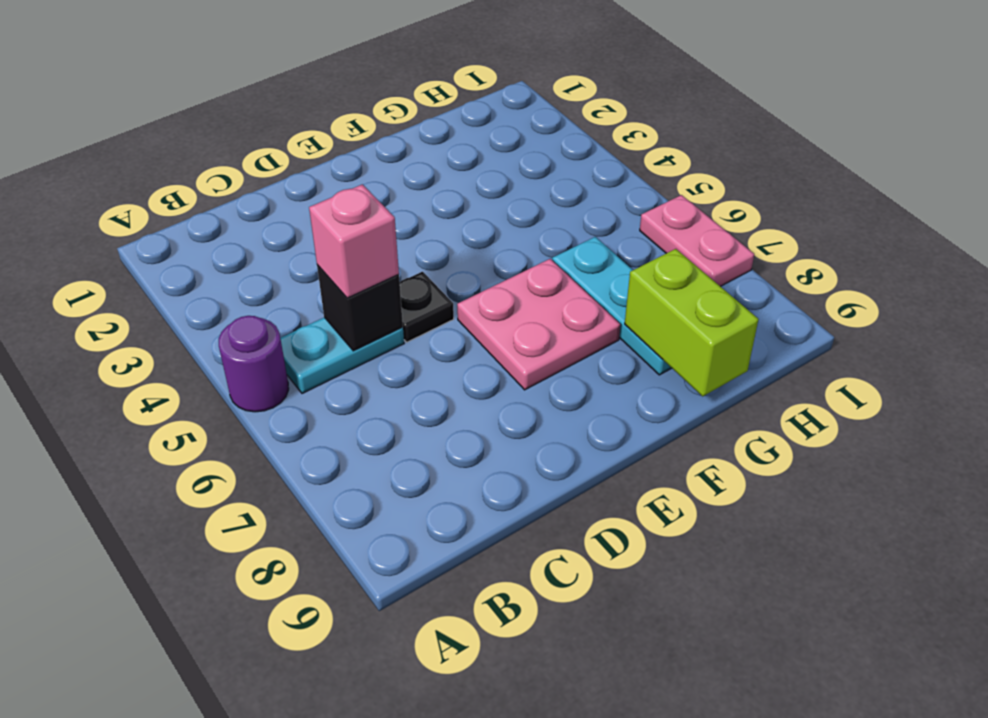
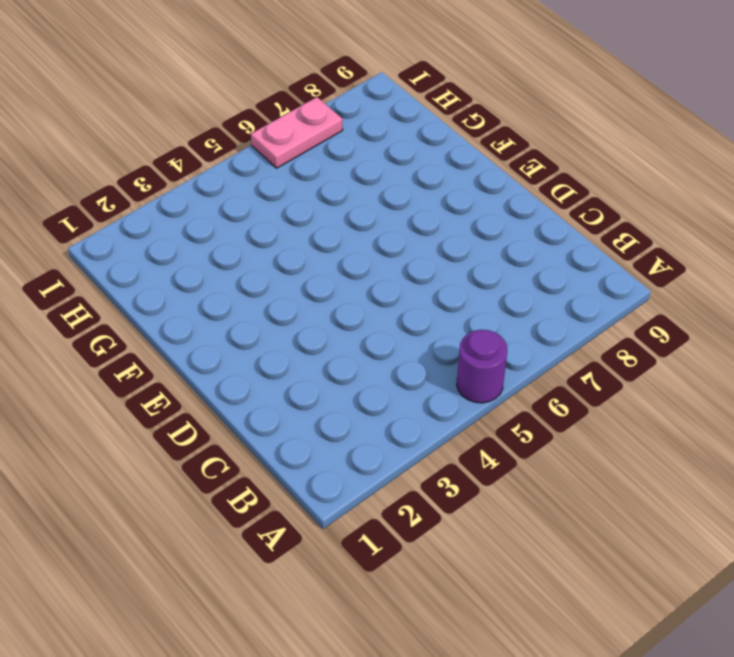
none -> cyan plate B5:C5 level 1
none -> black plate D5 level 1

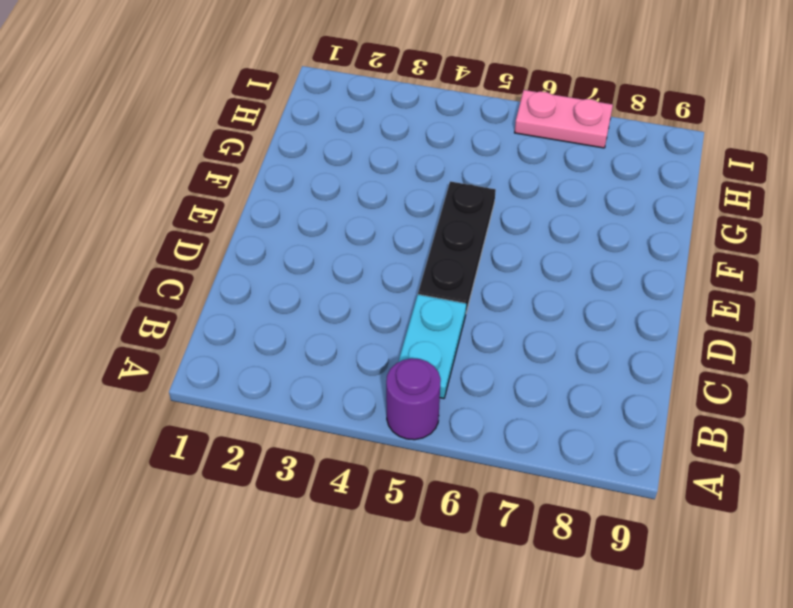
black plate D5:F5 level 1 -> black plate D5 level 1
none -> pink plate E6:F7 level 1
none -> cyan plate G6:G8 level 1

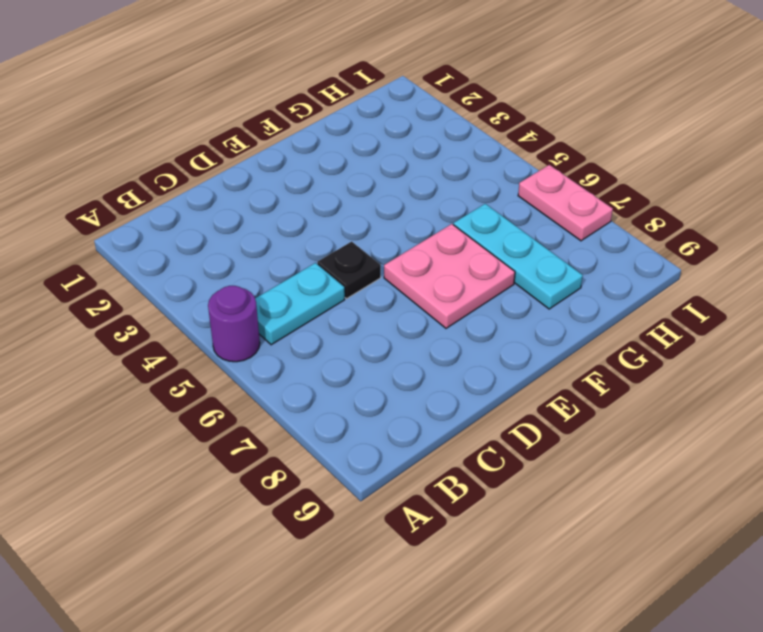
none -> black brick C5 level 2
none -> lime brick G8:G9 level 2

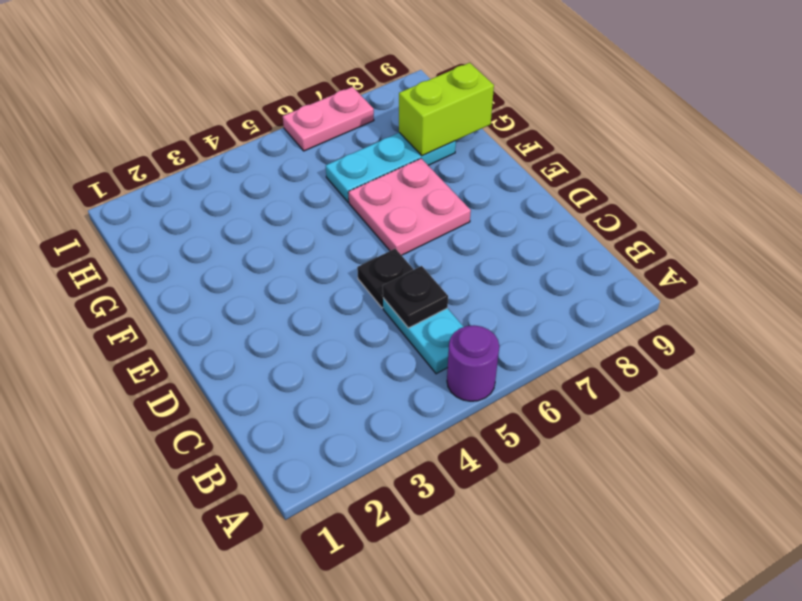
black plate C5 level 2 -> black brick C5 level 2
none -> pink brick C5 level 3

